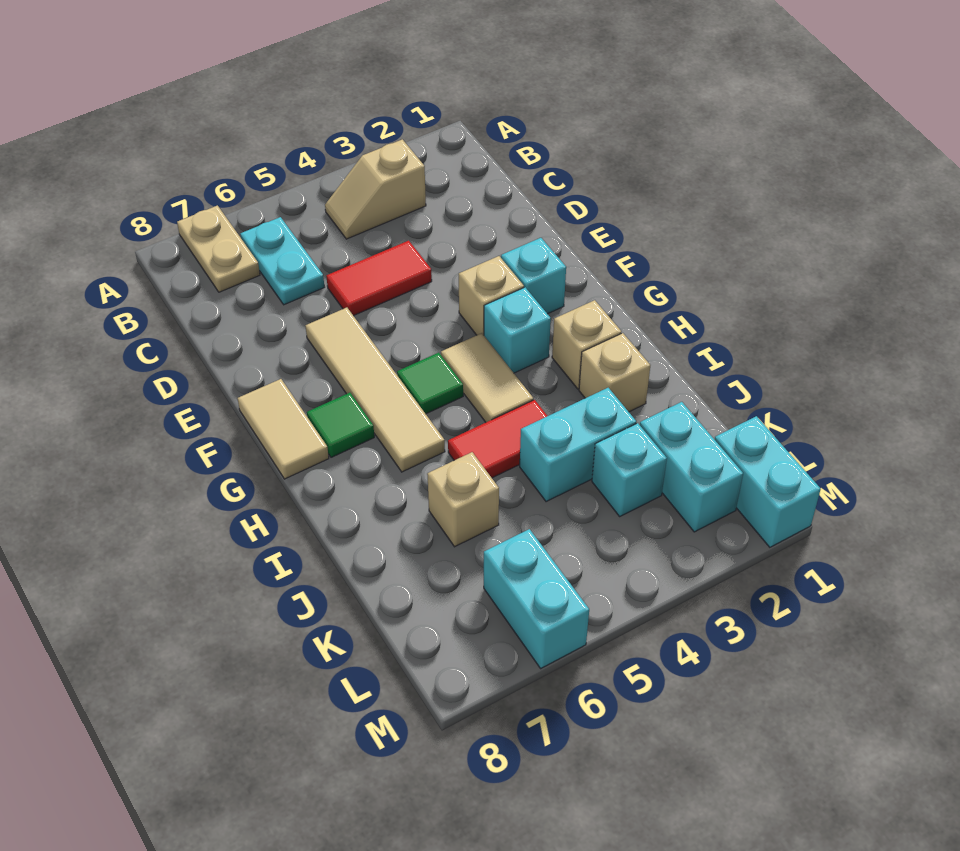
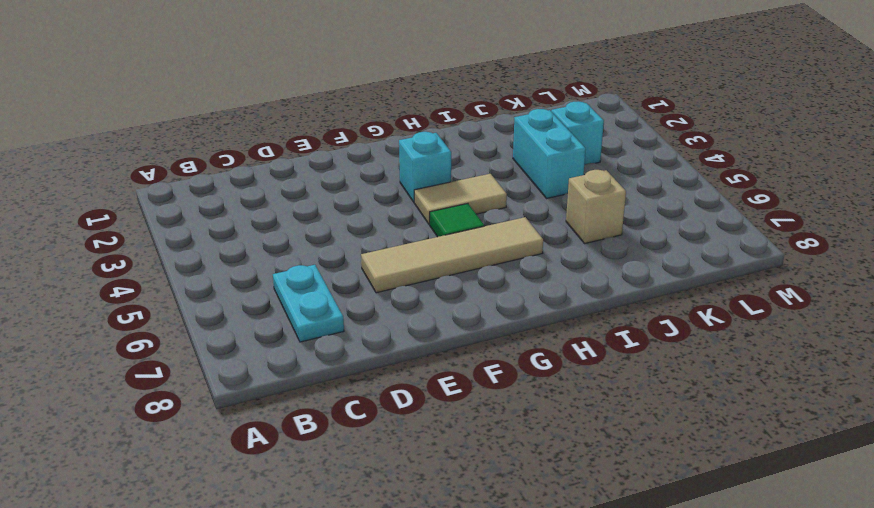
cyan plate C6:C7 level 1 -> cyan plate B6:C6 level 1
none -> tan plate A7:B7 level 1
none -> tan slope B3:B4 level 1 top 3
none -> red tile D4:D5 level 1

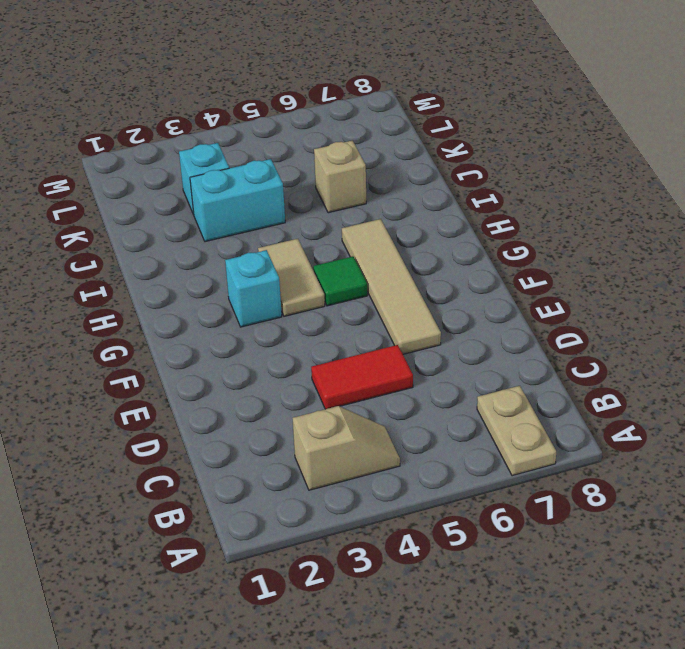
none -> cyan plate B6:C6 level 1
none -> cyan brick F2 level 1
none -> tan brick F3 level 1

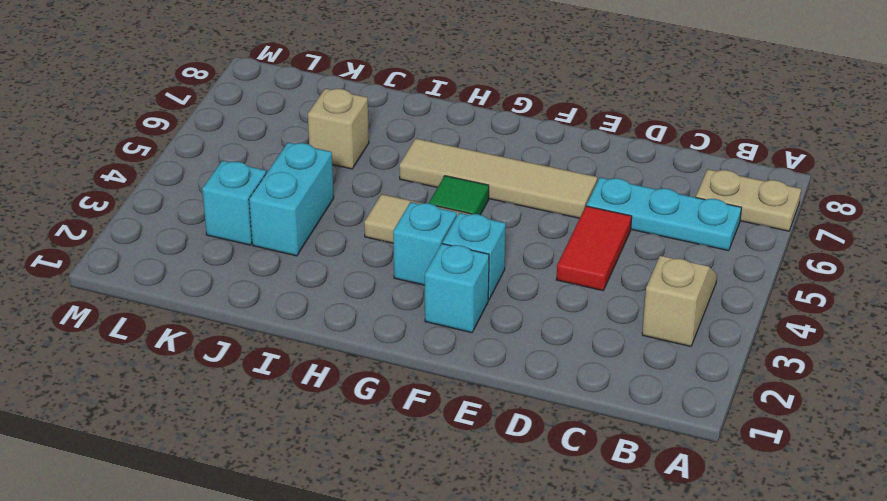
cyan plate B6:D6 level 1 -> cyan plate B6:C6 level 1
cyan brick F3 level 1 -> tan brick F3 level 1
none -> tan tile F8:G8 level 1
none -> green tile G7 level 1
none -> tan brick H2 level 1

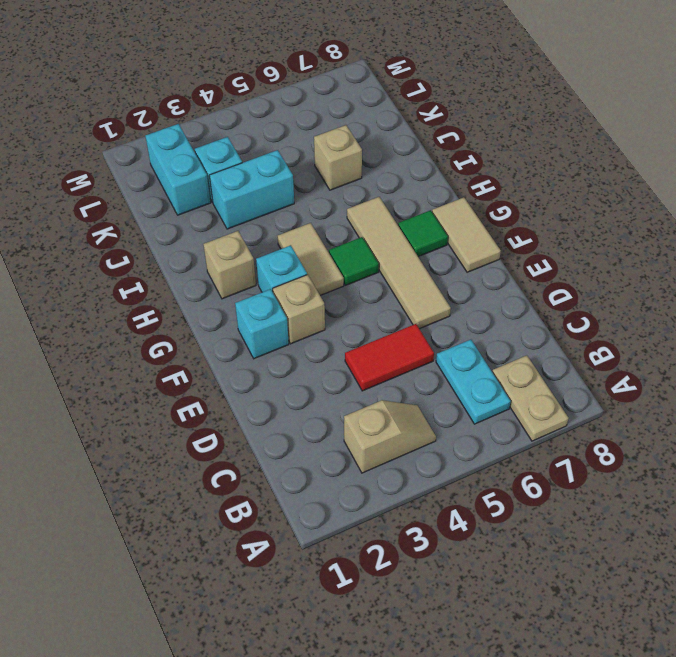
none -> tan brick I2 level 1
none -> red tile I4:I5 level 1
none -> cyan brick L1:M1 level 1

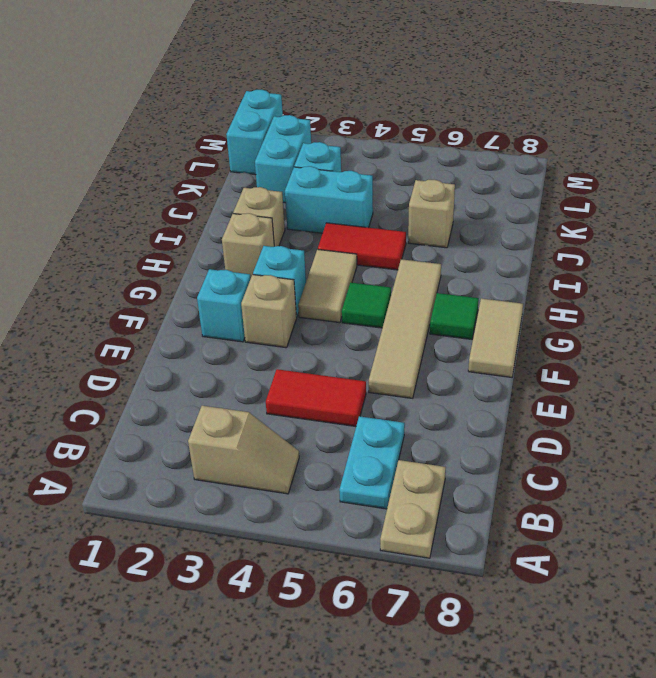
none -> cyan brick L6:M6 level 1

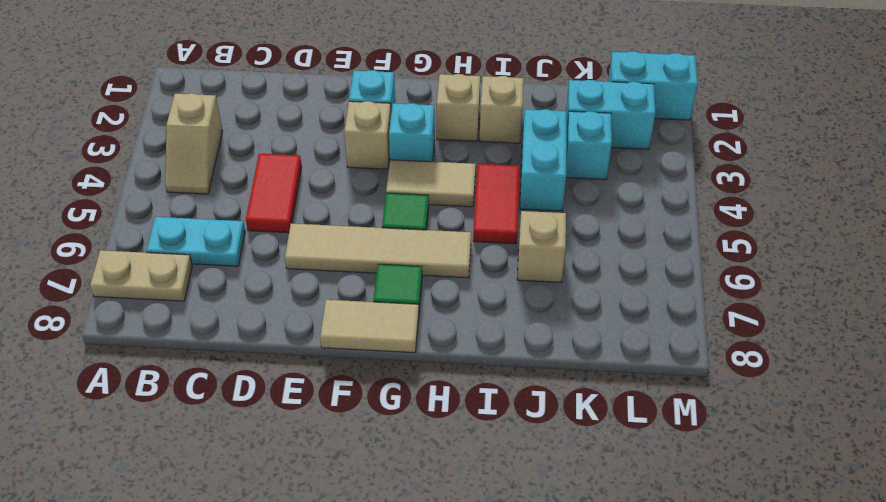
none -> cyan brick L6:M6 level 1

